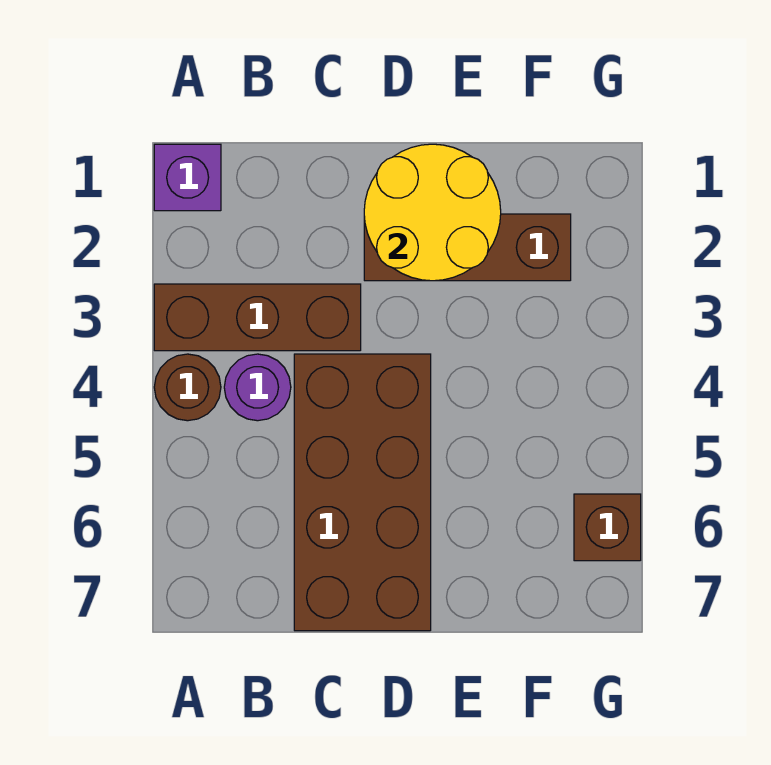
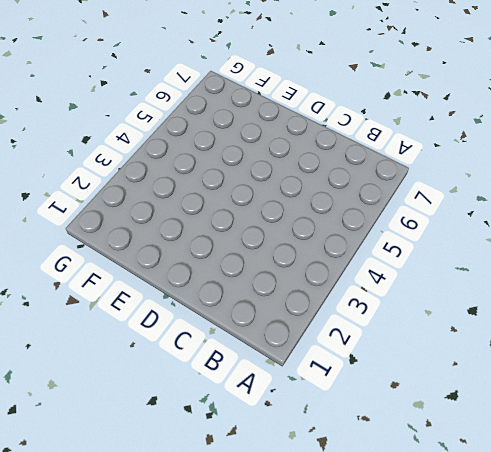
none -> purple brick A1 level 1
none -> brown brick A3:C3 level 1

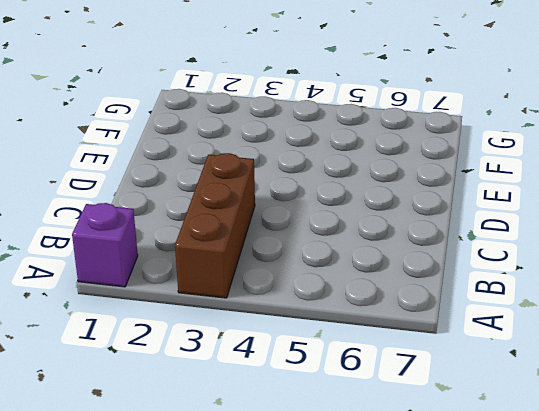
none -> brown round brick A4 level 1
none -> purple round brick B4 level 1

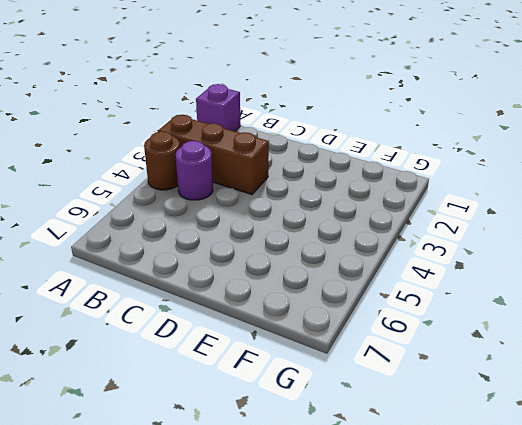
none -> brown brick C4:D7 level 1
none -> brown brick D2:F2 level 1

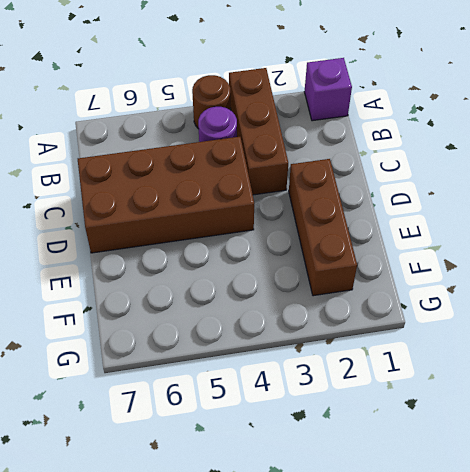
none -> brown brick G6 level 1
none -> yellow round brick D1:E2 level 2

